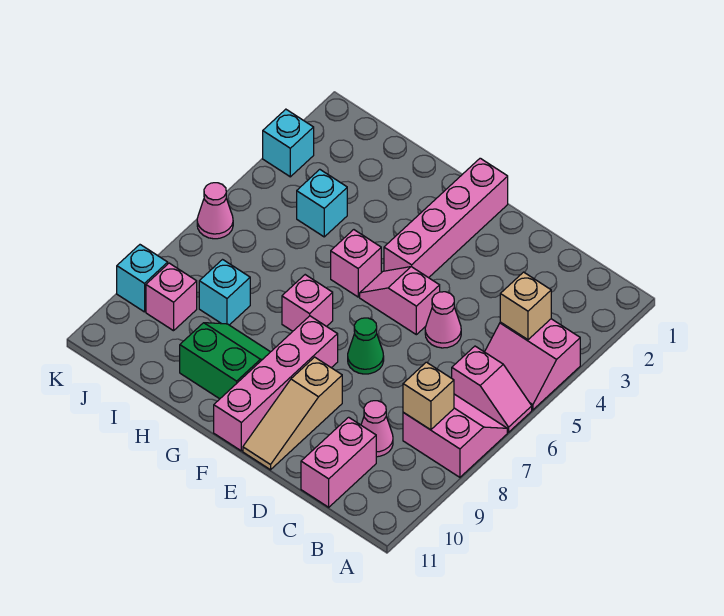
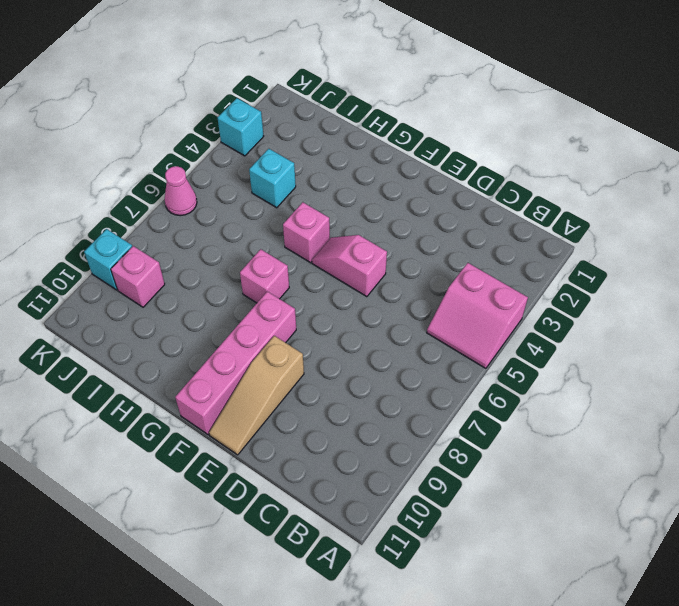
none -> pink slope A6:B6 level 1 top B
none -> pink slope A7:B8 level 1 top 8
none -> pink cone C9 level 1

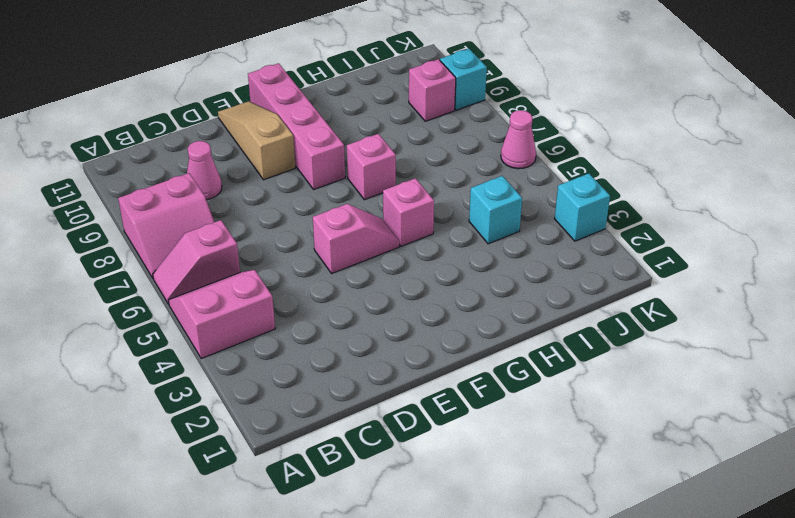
none -> pink brick C10:C11 level 1
none -> pink cone D5 level 1
none -> green cone E7 level 1

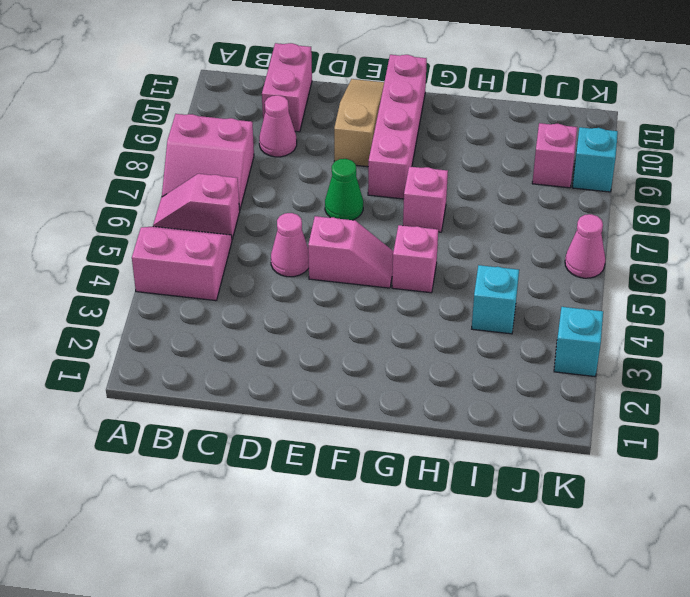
none -> pink brick F1:F4 level 1
none -> green slope G9:H10 level 1 top 10
none -> cyan brick I8 level 1

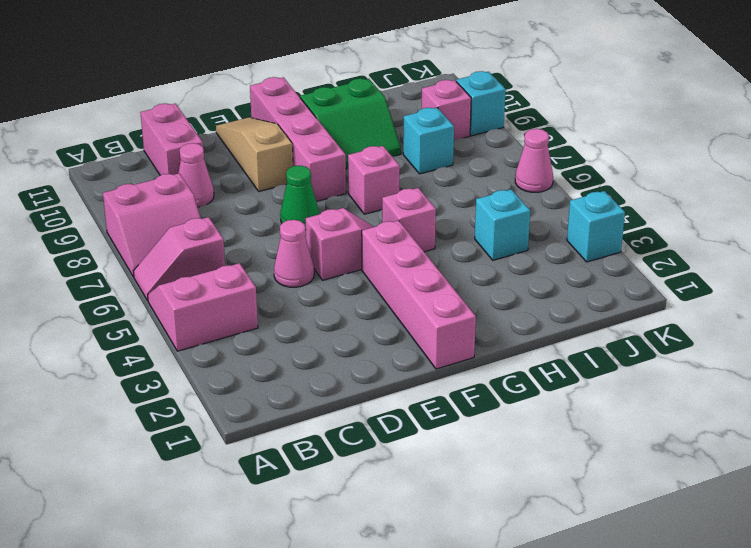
none -> tan brick B4 level 2
none -> tan brick B8 level 2

